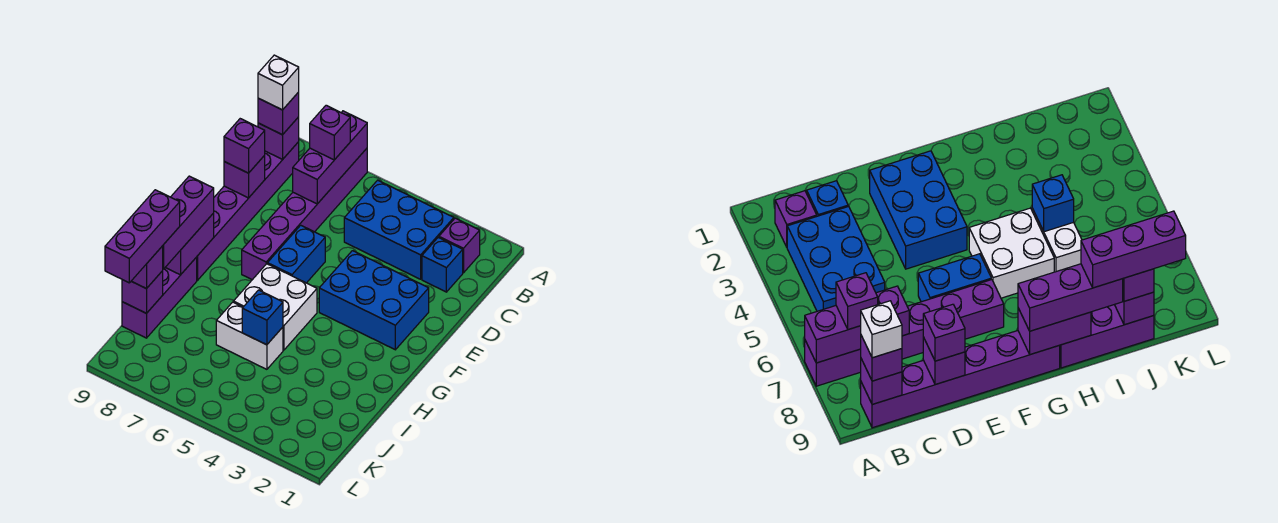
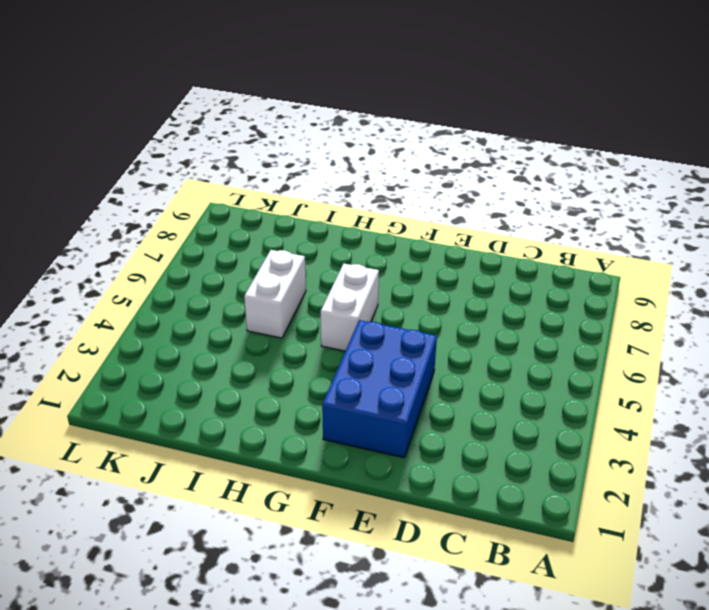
white brick G5:G6 level 1 -> white brick G5:H6 level 1
none -> purple brick A7:F7 level 1
none -> purple brick B2 level 1
none -> blue brick B3:C5 level 1

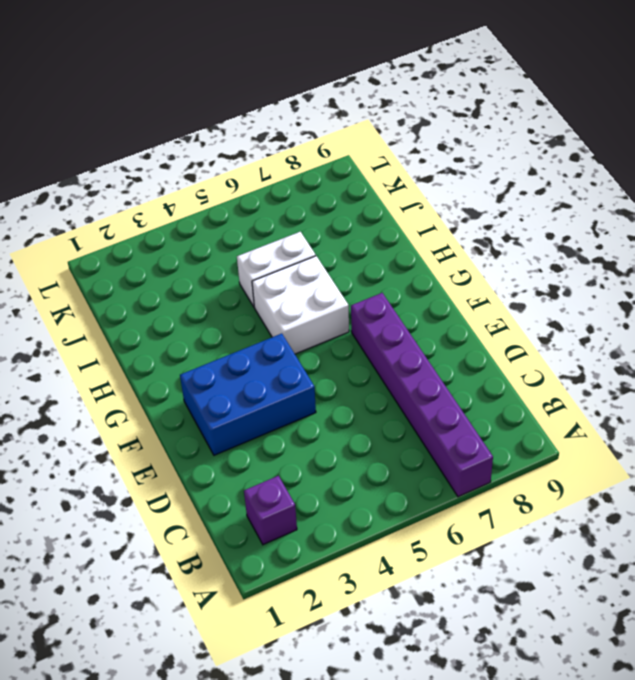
none -> blue brick B3:C5 level 1
none -> purple brick B9:G9 level 1
none -> blue brick C2 level 1

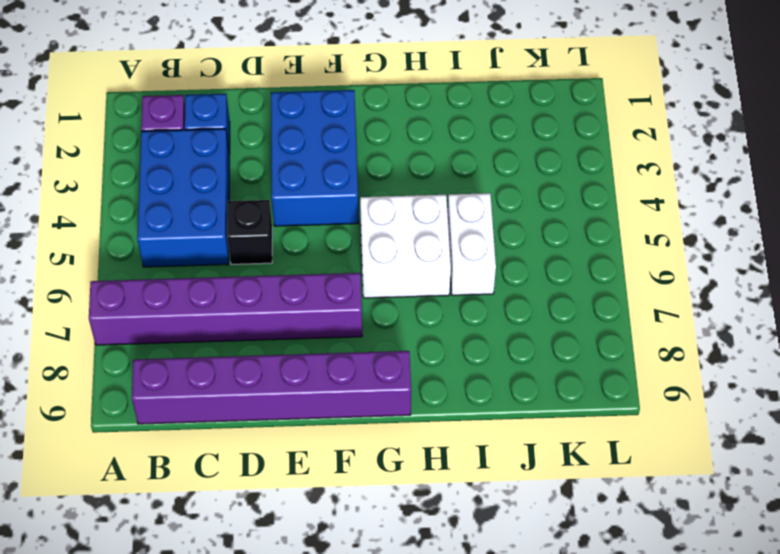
black brick D5 level 1 -> none
none -> blue brick E6:F6 level 1
none -> purple brick H9:J9 level 1
none -> purple brick A7:C7 level 2

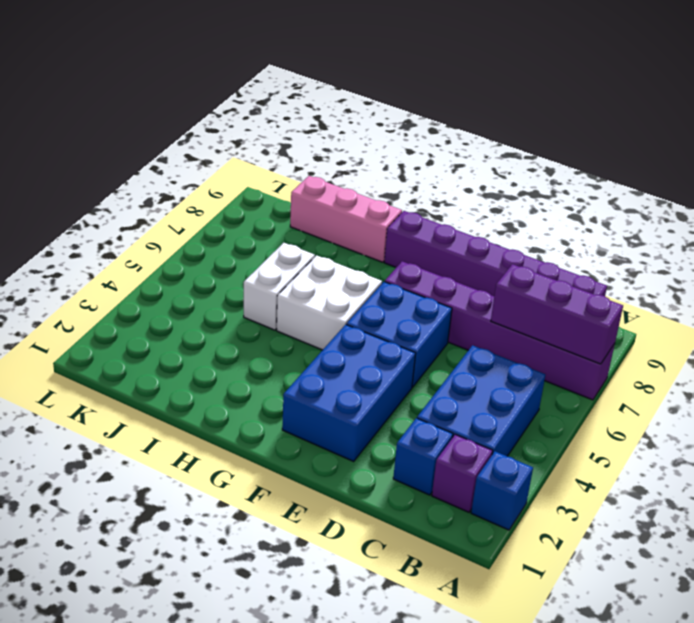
blue brick A2 level 1 -> blue brick I5 level 2
blue brick E5:F6 level 1 -> blue brick E6:F6 level 1
pink brick H9:J9 level 1 -> purple brick H9:J9 level 1
none -> purple brick B9 level 2
none -> purple brick D9 level 2
none -> purple brick G9:H9 level 2

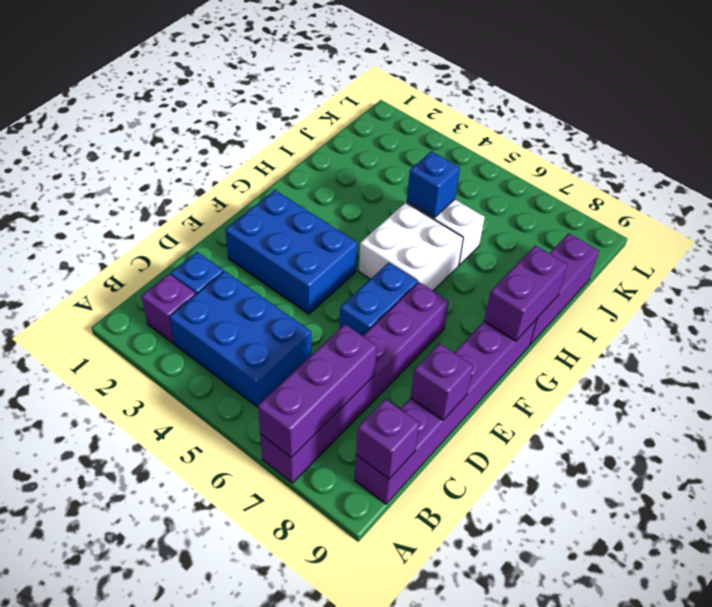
none -> purple brick J9 level 2
none -> purple brick B7 level 3
none -> purple brick B9 level 3

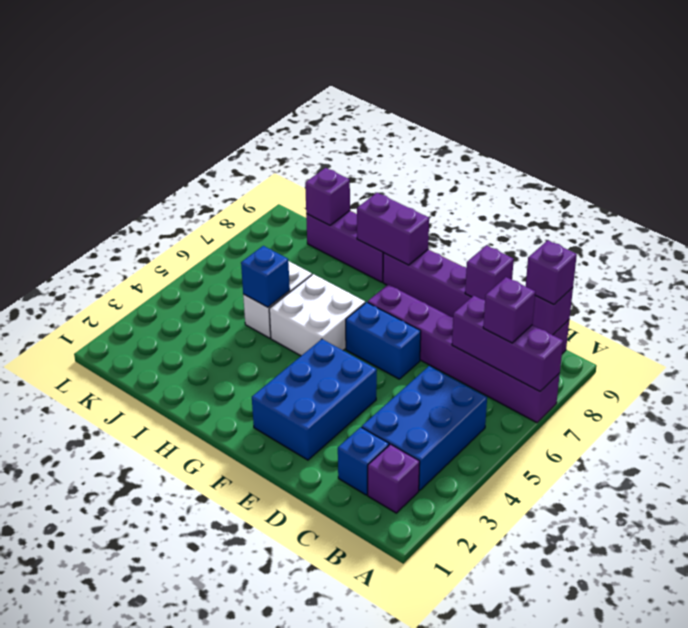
none -> purple brick D9 level 3
none -> purple brick G9:I9 level 3
none -> purple brick J9 level 3

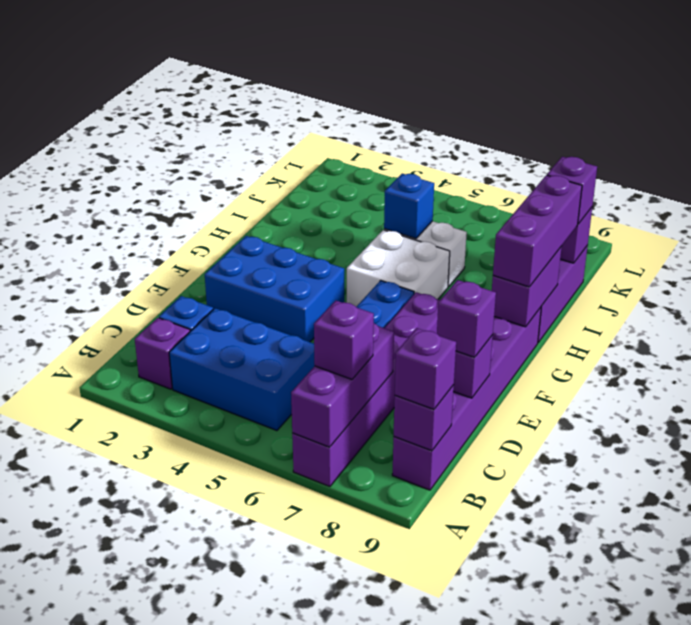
none -> white brick B9 level 4
none -> purple brick I9:K9 level 4

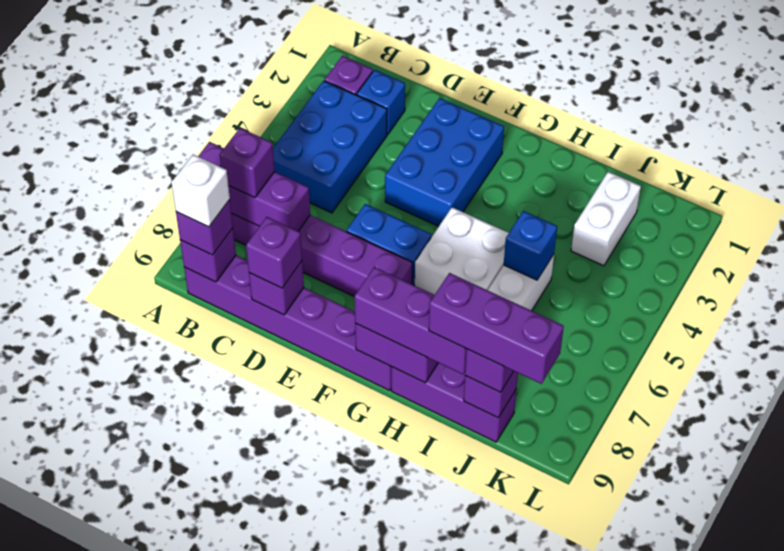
white brick J2:J3 level 1 -> none

